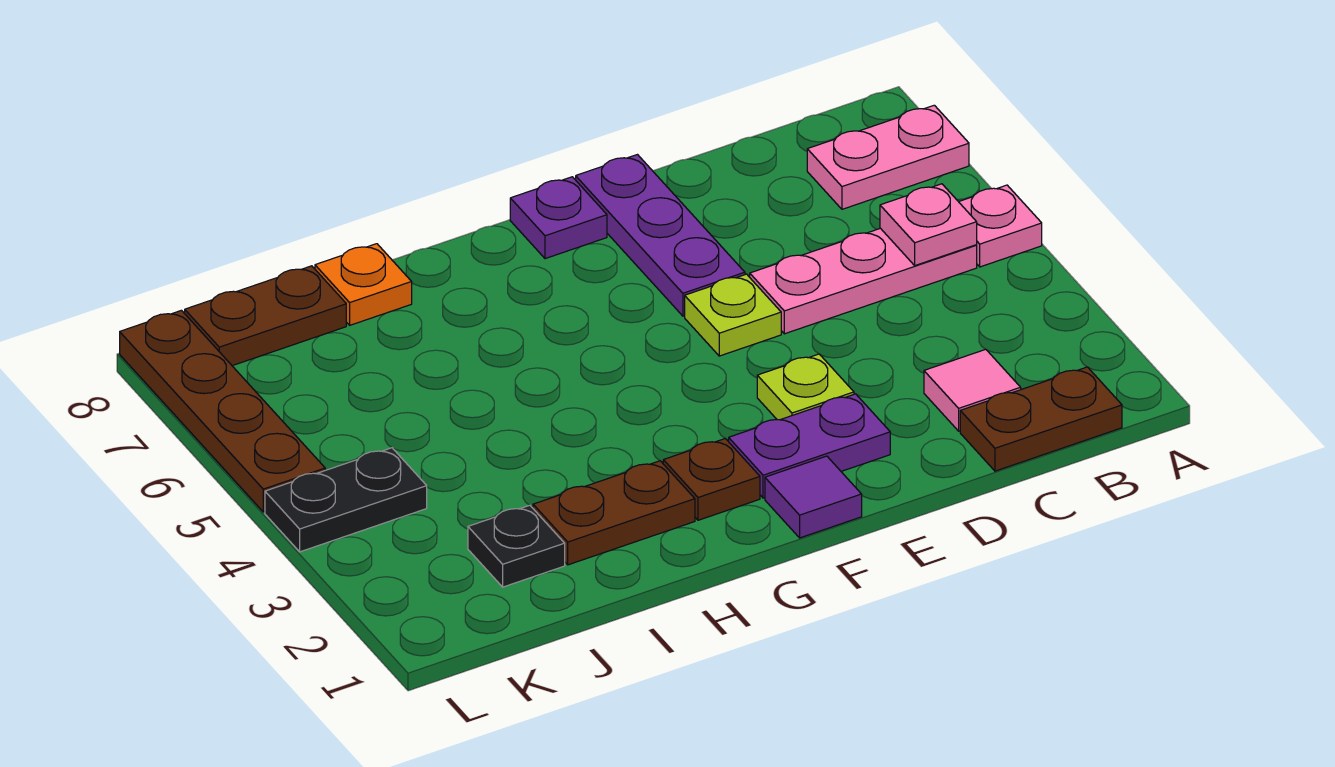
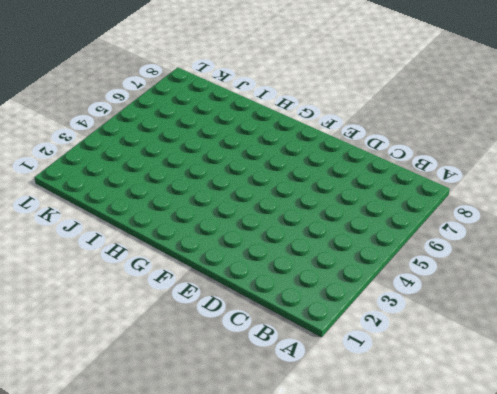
none -> pink plate A5 level 1
none -> pink plate A7:B7 level 1
none -> brown plate B1:C1 level 1

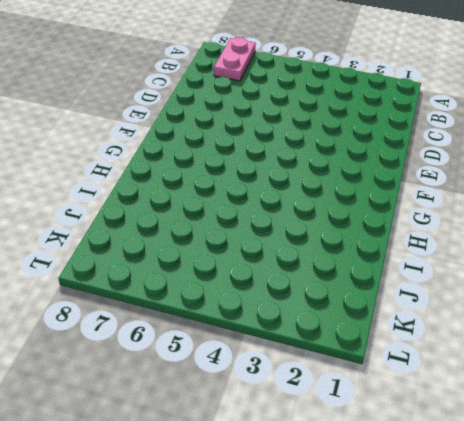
none -> pink plate A5 level 1
none -> brown plate B1:C1 level 1
none -> pink plate B5:D5 level 1

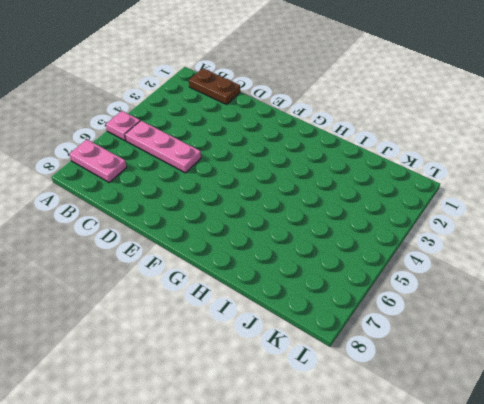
none -> pink tile C2 level 1
none -> purple plate E2:F2 level 1
none -> lime plate E3 level 1

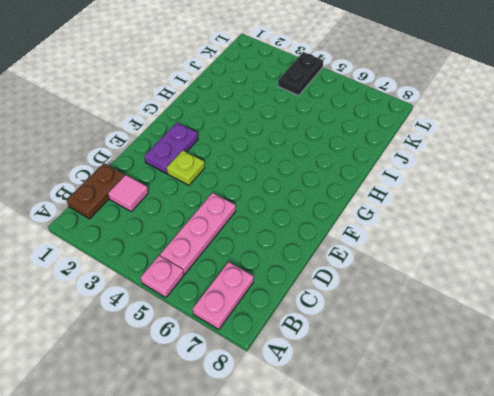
none -> lime plate E5 level 1
none -> purple plate E6:E8 level 1
none -> purple tile F1 level 1

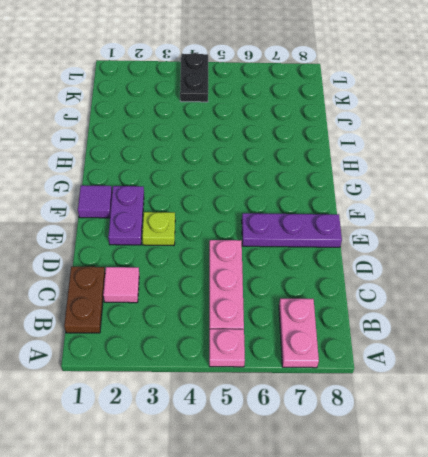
none -> lime plate E5 level 1
none -> purple plate F8 level 1
none -> brown plate G2 level 1

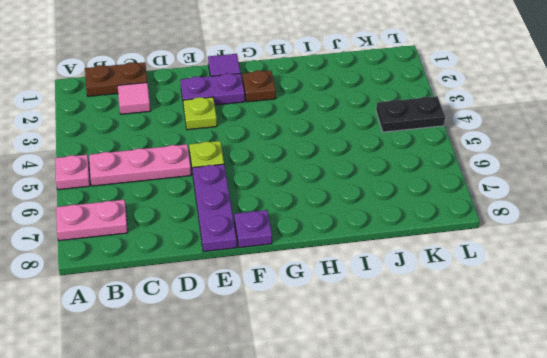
none -> brown plate H2:I2 level 1
none -> orange plate I8 level 1
none -> black plate J2 level 1

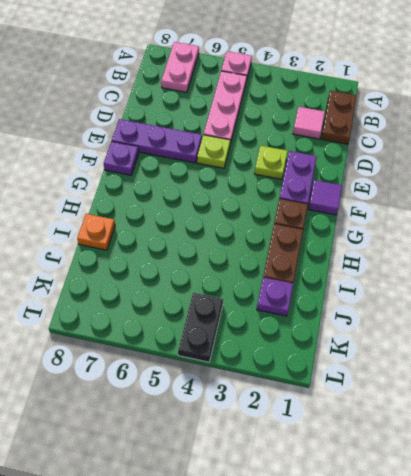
purple plate J2 level 1 -> black plate J2 level 1
none -> brown plate J8:K8 level 1
none -> brown plate L5:L8 level 1
none -> pink plate B5 level 2

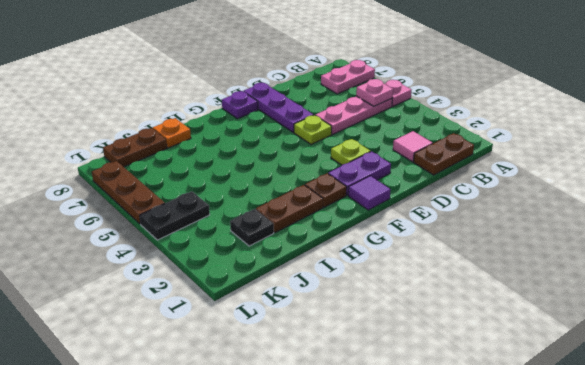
brown plate L5:L7 level 1 -> brown plate L5:L8 level 1

